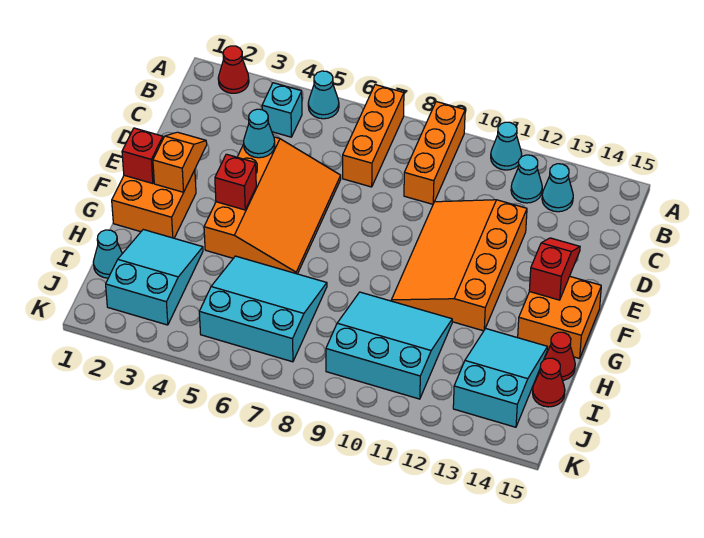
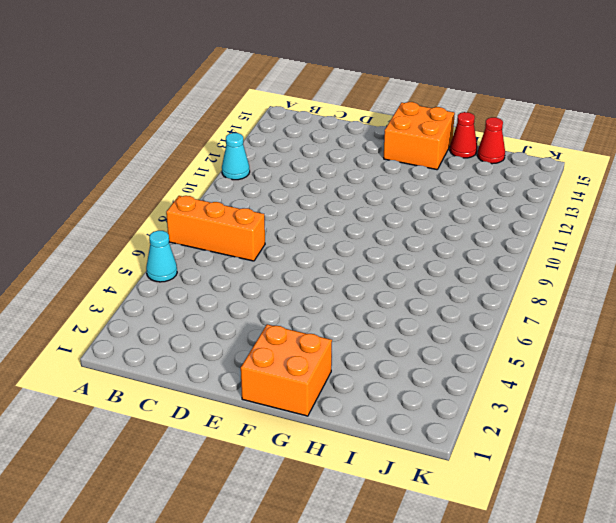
none -> red cone A2 level 1
none -> orange brick A9:C9 level 1
none -> cyan brick B4 level 1

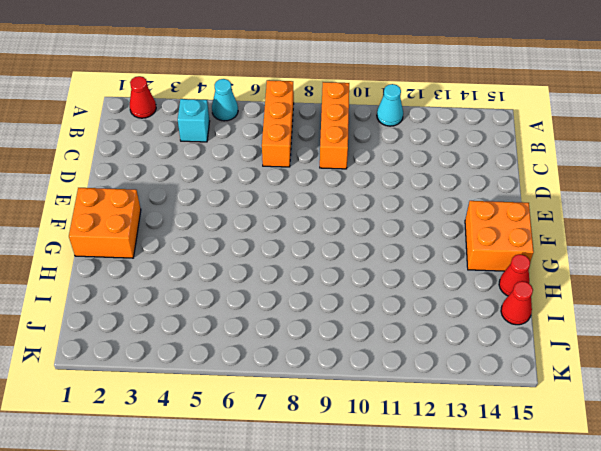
none -> cyan cone B12 level 1
none -> cyan cone B13 level 1
none -> orange slope D4:G6 level 1 top 4

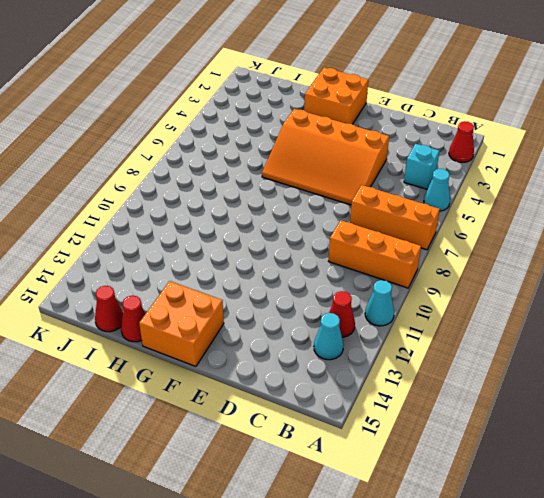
red cone B12 level 1 -> cyan cone B12 level 1
none -> orange slope D10:G12 level 1 top 12
none -> cyan slope H2:J3 level 1 top J
none -> cyan slope H5:J7 level 1 top J

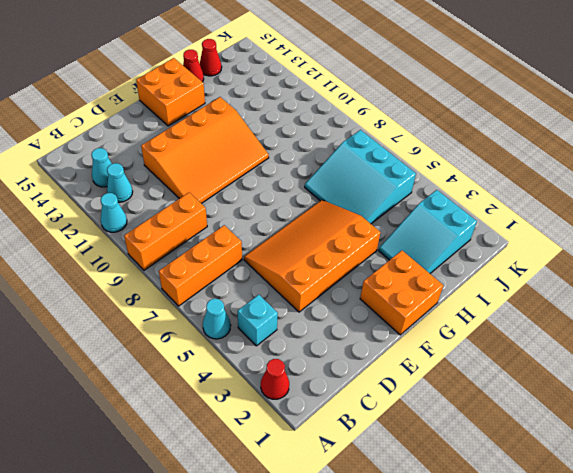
none -> cyan slope H9:J11 level 1 top J
none -> cyan slope H13:J14 level 1 top J
none -> cyan cone I1 level 1

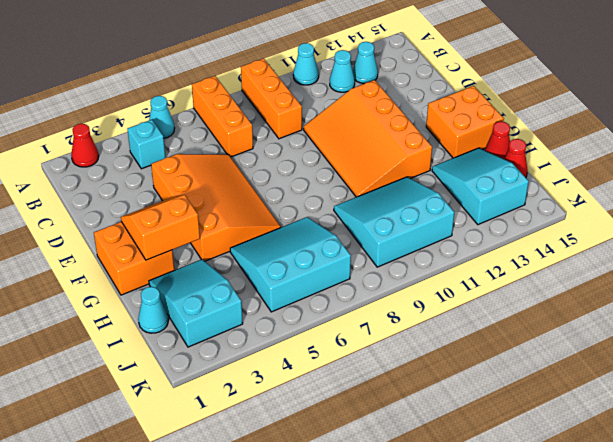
orange slope F2:G3 level 2 top G -> orange slope E2:F2 level 2 top F
none -> cyan cone D4 level 2
none -> red slope E14:F14 level 2 top F
none -> red brick F1 level 2

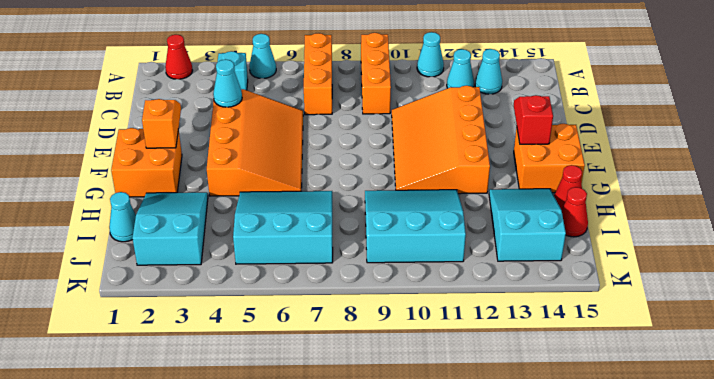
none -> red brick F1 level 2
none -> red brick F4 level 2

